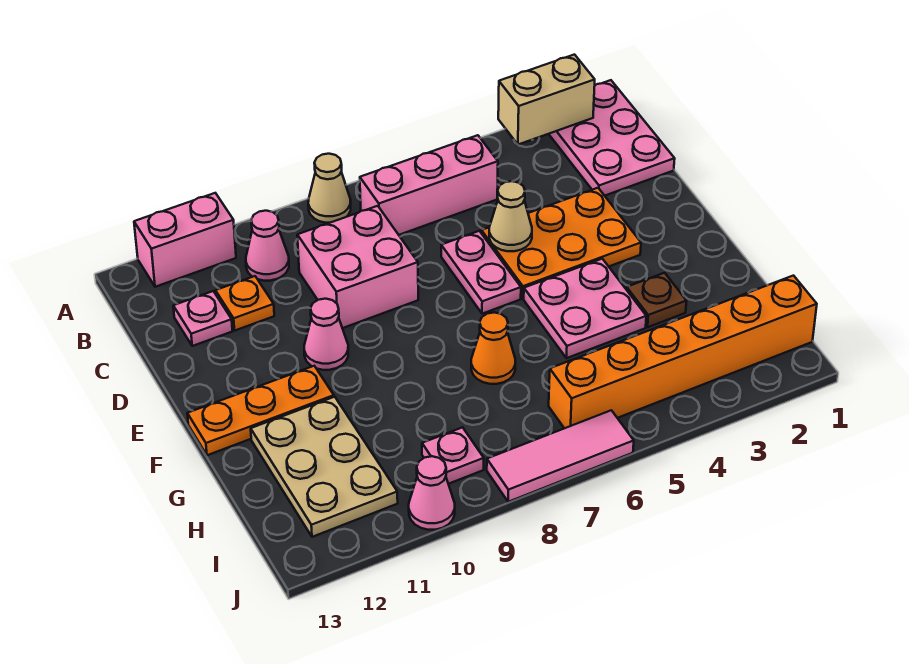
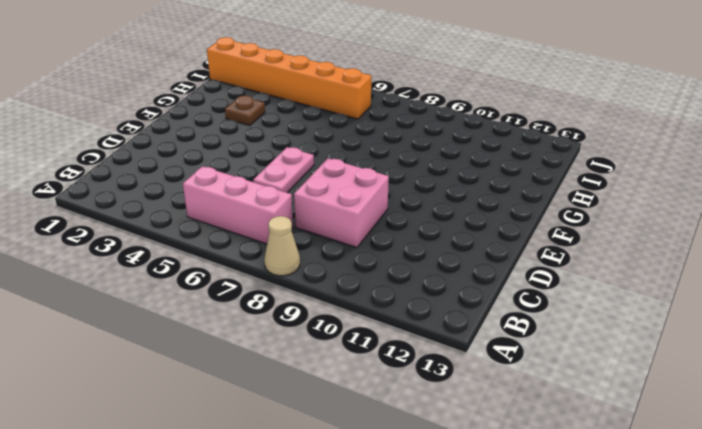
none -> pink plate A1:C2 level 1
none -> pink brick A11:A12 level 1
none -> pink cone B10 level 1

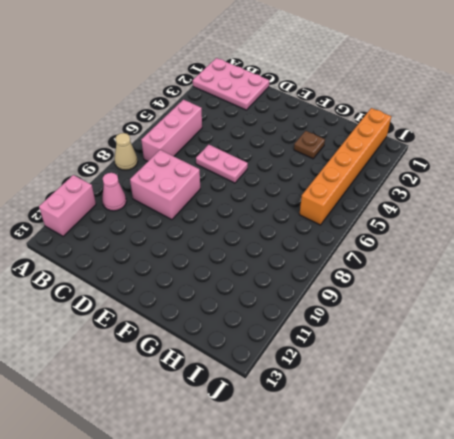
none -> orange plate C11 level 1
none -> pink plate C12 level 1
none -> orange plate D3:E5 level 1

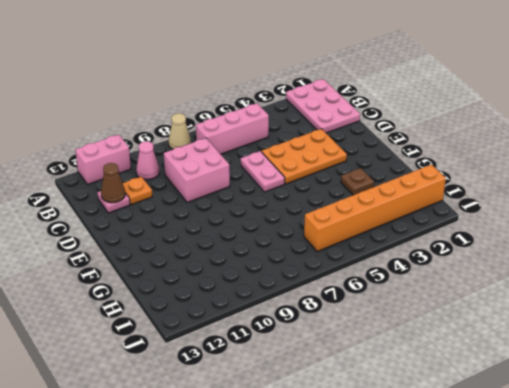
brown cone C12 level 2 -> none
none -> pink cone E10 level 1
none -> pink plate F4:G5 level 1
none -> orange plate F11:F13 level 1

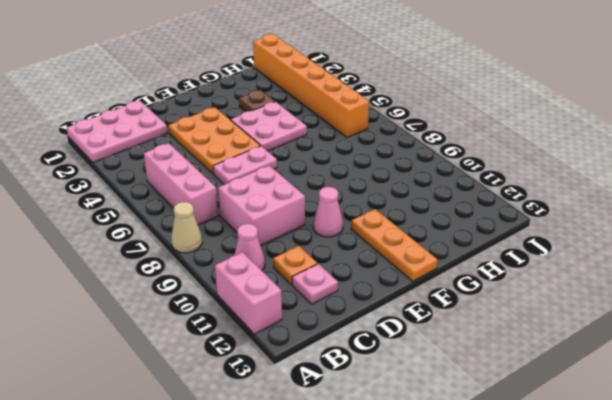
none -> orange cone G7 level 1
none -> tan plate G11:I12 level 1
none -> pink plate I9 level 1

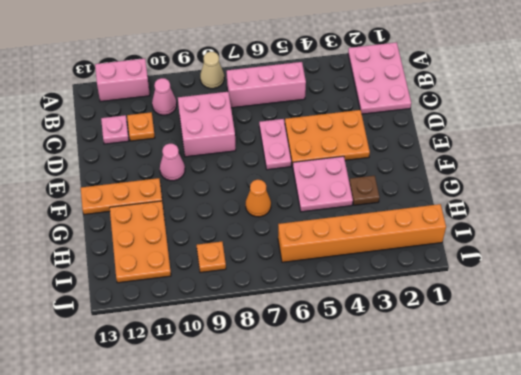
orange plate G11:I12 level 1 -> tan plate G11:I12 level 1
orange plate I9 level 1 -> pink plate I9 level 1
none -> pink tile J6:J8 level 1
none -> pink cone J10 level 1
none -> tan brick A2:A3 level 2

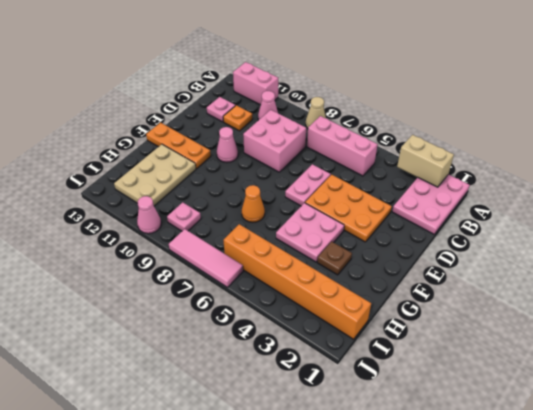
none -> tan cone D5 level 2

